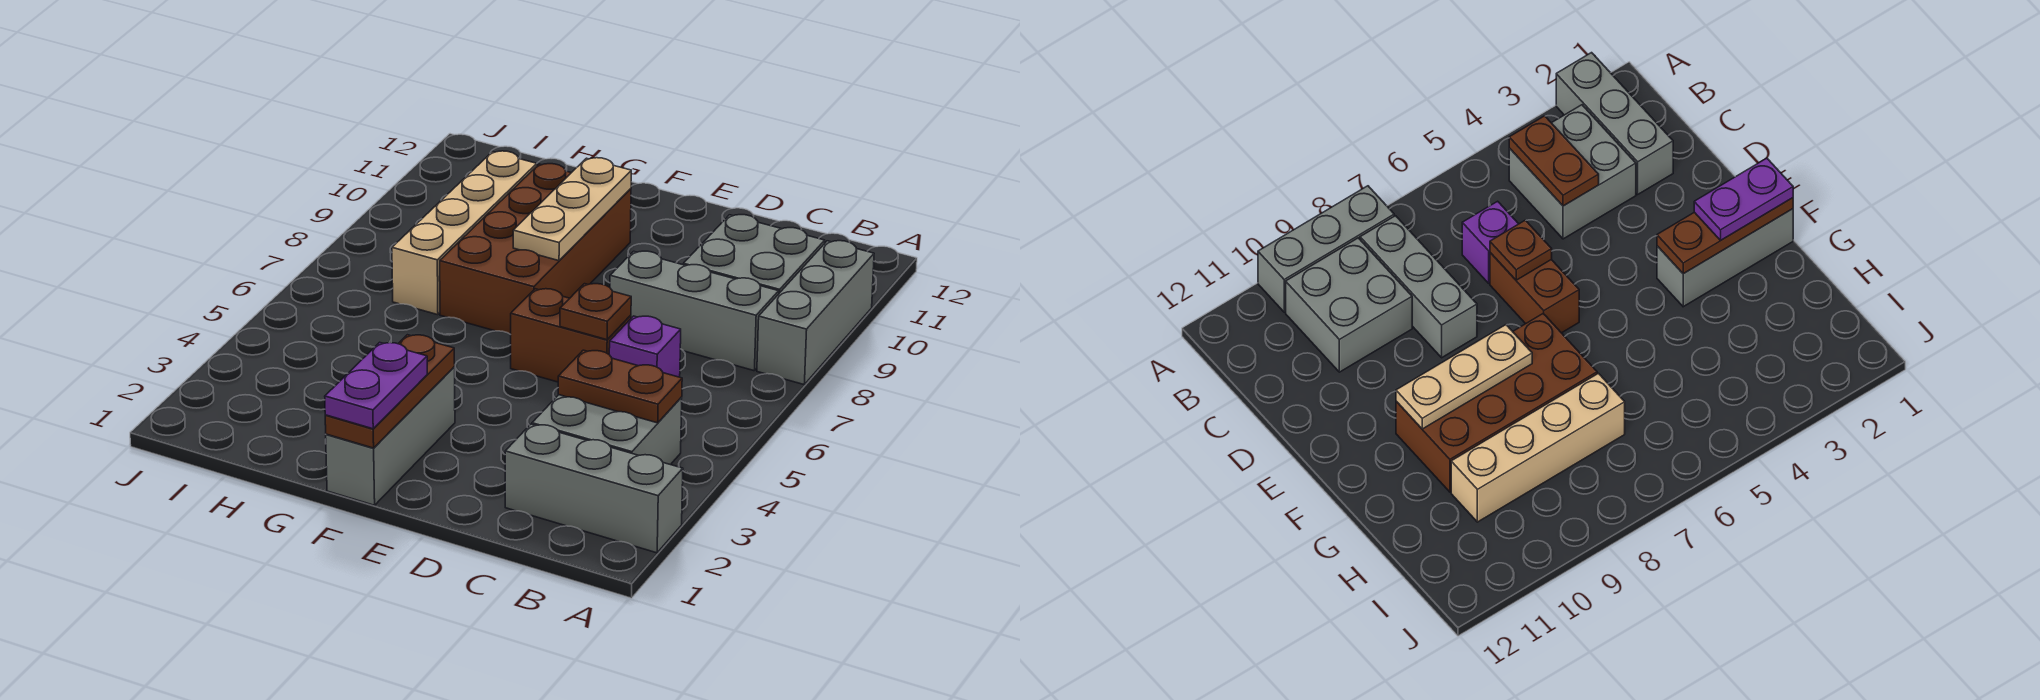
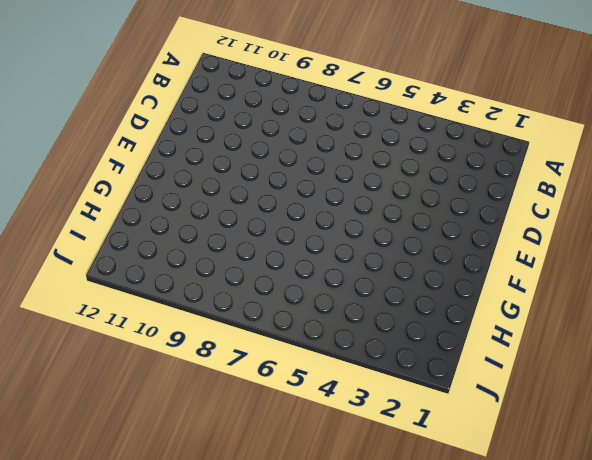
none -> grey brick A2:C2 level 1
none -> grey brick A8:A10 level 1
none -> grey brick B3:C4 level 1

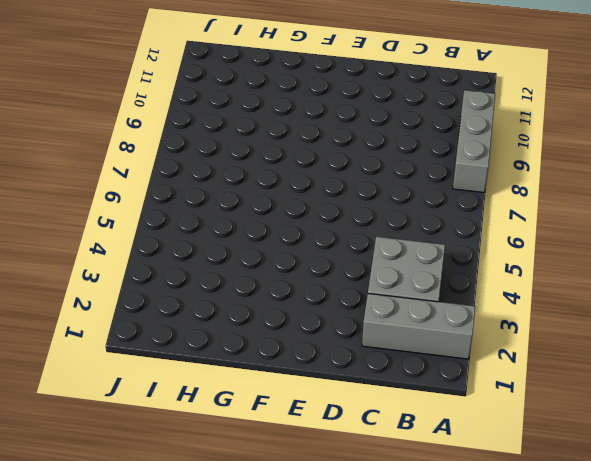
none -> grey brick B8:D8 level 1
none -> grey brick B9:C10 level 1
none -> purple brick C6 level 1

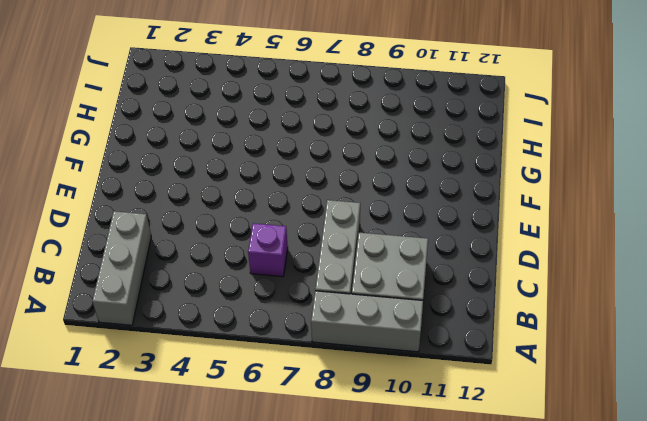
none -> grey brick B3:C4 level 1
none -> brown brick D6:E6 level 1
none -> grey brick F1:F3 level 1

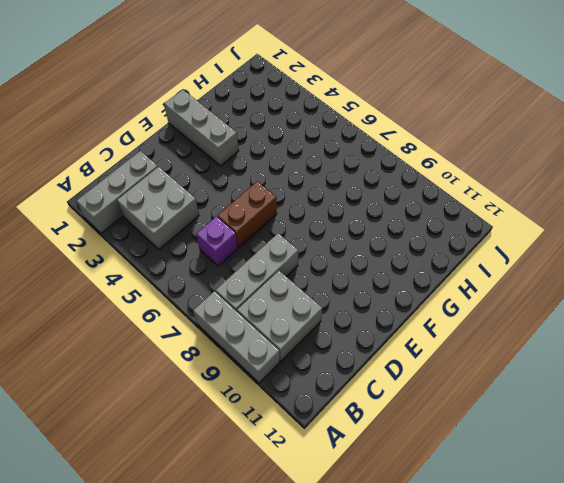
none -> brown brick F7:G10 level 1
none -> tan brick H7:H10 level 1
none -> brown plate B4:C4 level 2

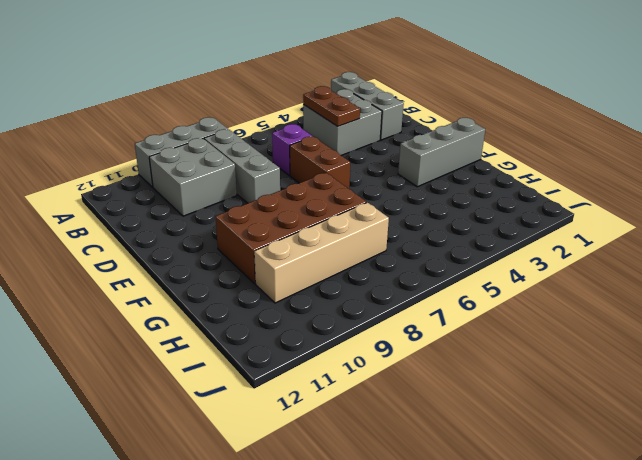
none -> brown plate D6 level 2
none -> brown plate F1:F3 level 2
none -> tan plate F8:F10 level 2

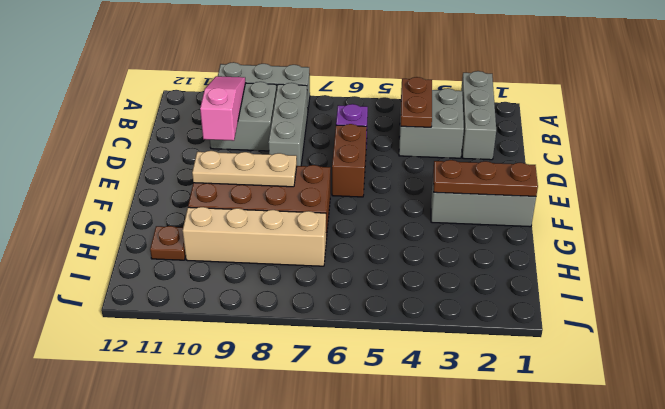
pink slope B10:D10 level 2 top D -> none
brown plate H11 level 1 -> brown plate D6 level 2
none -> purple plate F1:F2 level 3

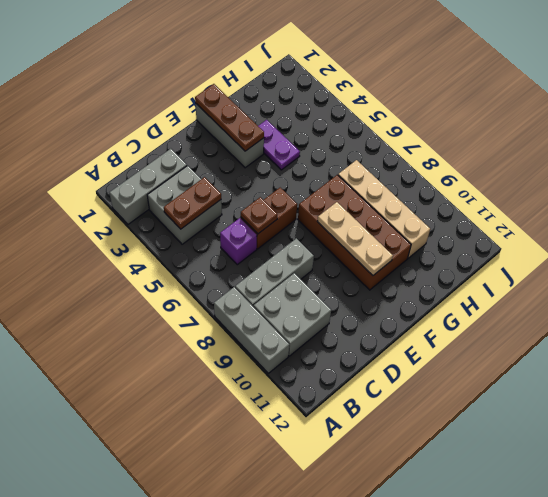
purple plate G3:G4 level 1 -> purple plate F1:F2 level 3

